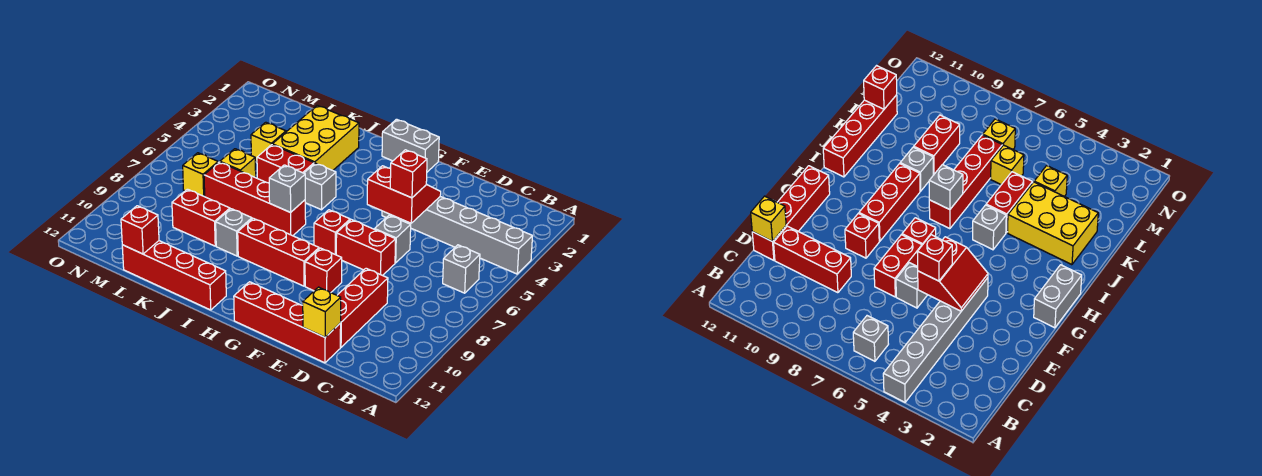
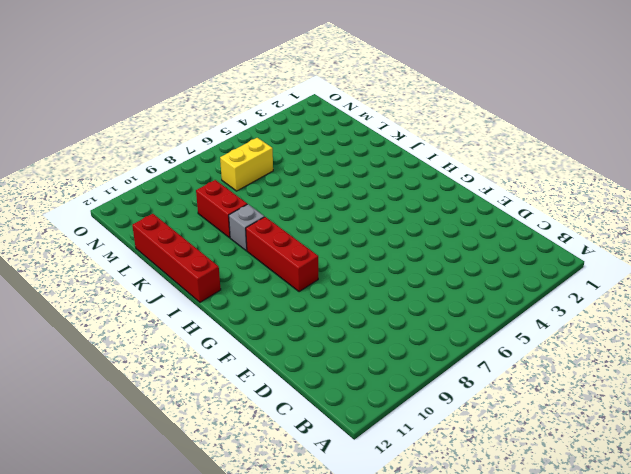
yellow brick M6:M7 level 1 -> yellow brick M7 level 1
none -> grey brick A4:F4 level 1
none -> grey brick B6 level 1
none -> red brick D9:D11 level 1

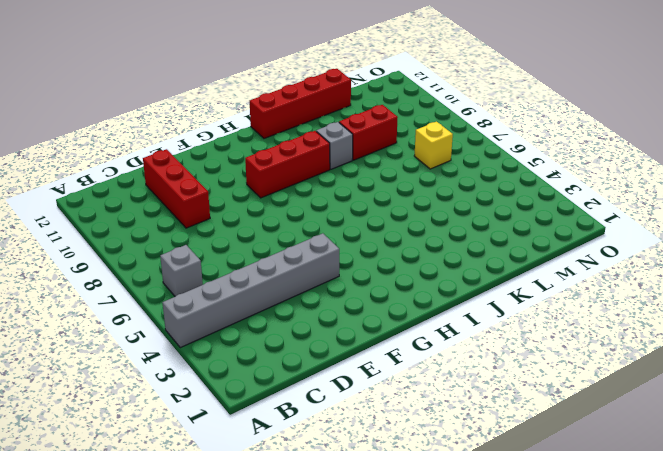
none -> red brick D12:G12 level 1
none -> grey brick E6 level 1
none -> red brick E7:F7 level 1

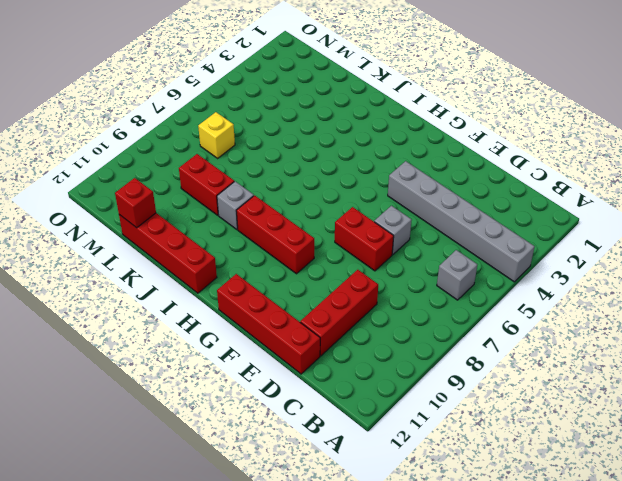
none -> red brick F9 level 1
none -> grey brick G1:H1 level 1
none -> red brick G7 level 1

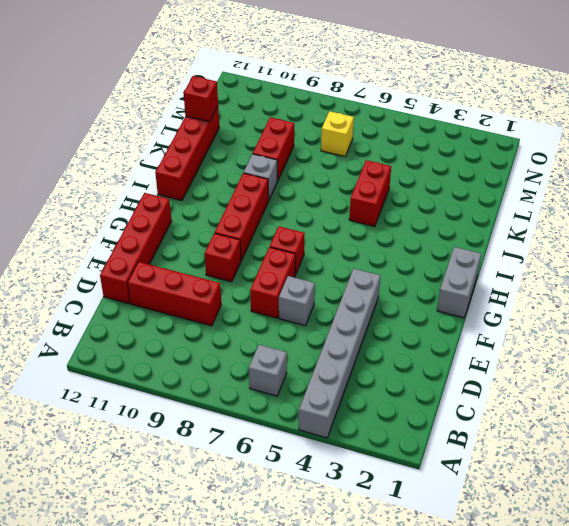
none -> grey brick I5 level 1
none -> red brick I7:L7 level 1
none -> yellow brick J2:K4 level 1

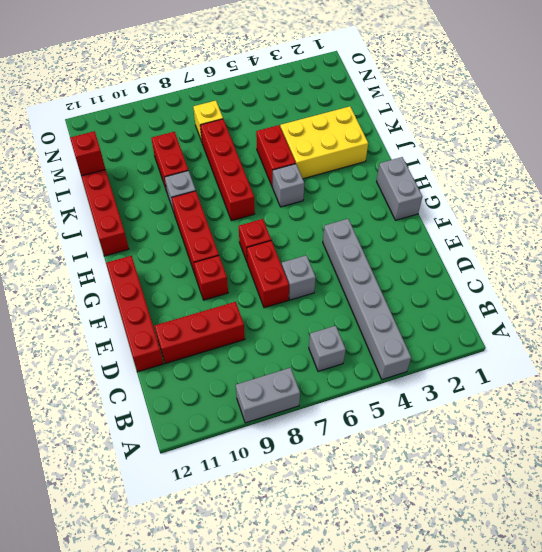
grey brick A8:A9 level 1 -> none
none -> yellow brick L4 level 1
none -> yellow brick L6 level 1
none -> yellow brick D12 level 2

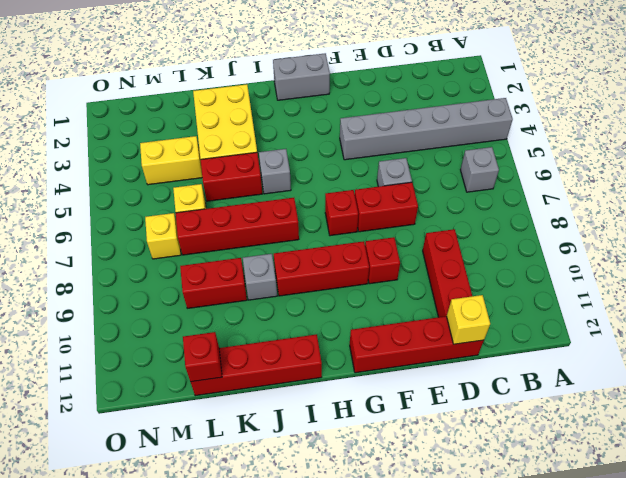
yellow brick L4:M4 level 1 -> yellow brick L4 level 1
none -> red slope E4:F5 level 2 top 5
none -> grey brick I7 level 2
none -> red brick E5 level 3

